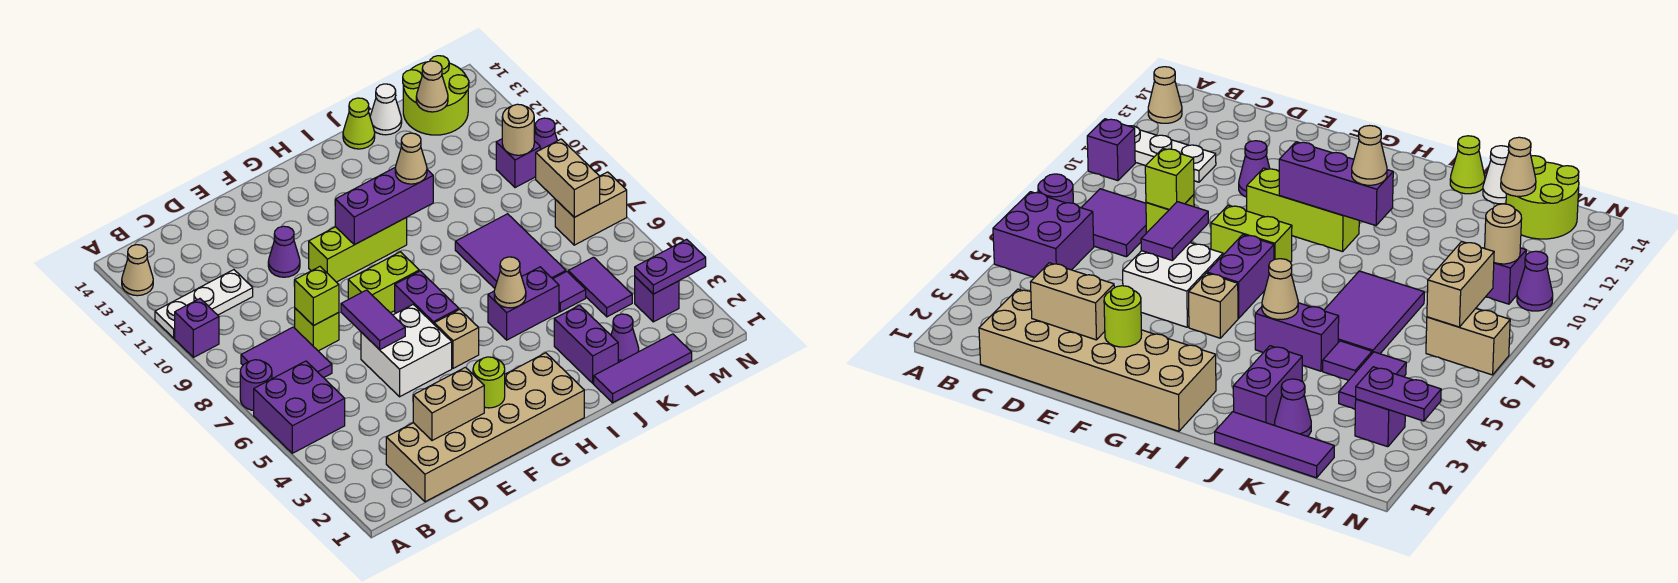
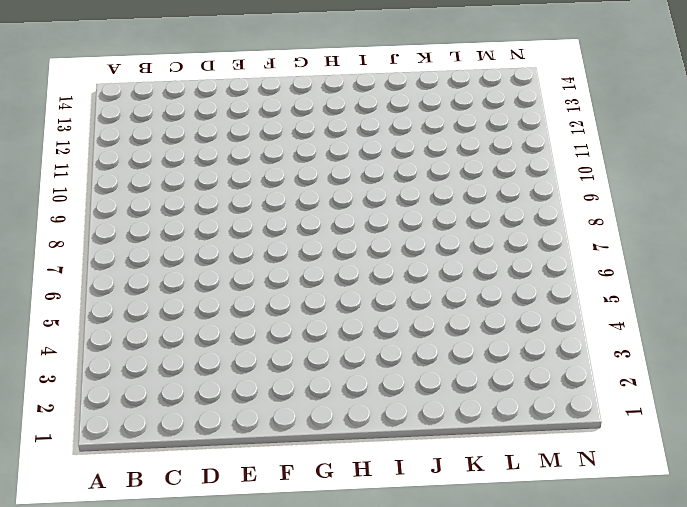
none -> purple brick A5:B6 level 1
none -> purple round brick A7 level 1
none -> purple brick A10 level 1
none -> white plate A11:C11 level 1

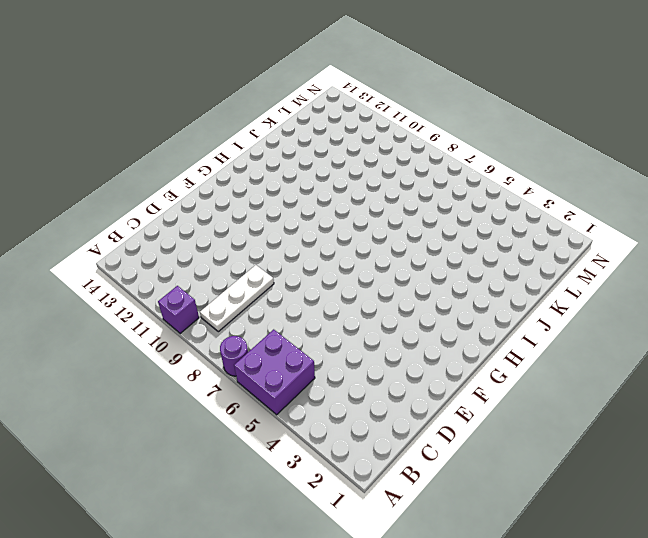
white plate B9:D9 level 1 -> white plate A11:C11 level 1
none -> tan cone A13 level 1
none -> purple tile B7:C8 level 1
none -> tan brick C1:H2 level 1
none -> lime brick D8 level 1

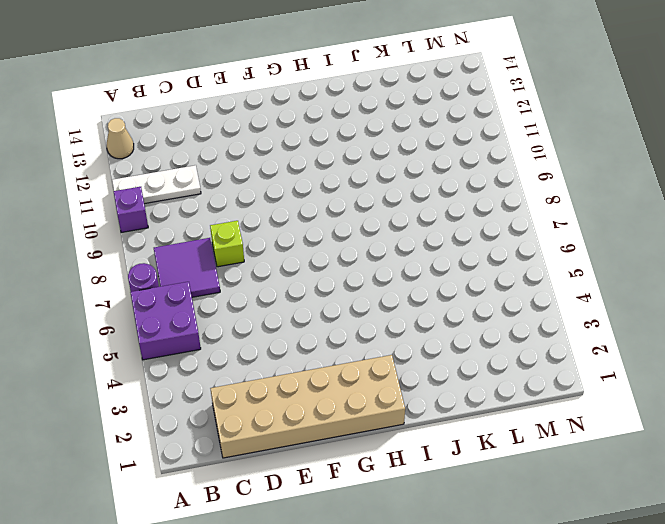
none -> white brick E5:F6 level 1
none -> purple cone E11 level 1
none -> lime brick F8:G8 level 1
none -> lime brick F10:H10 level 1

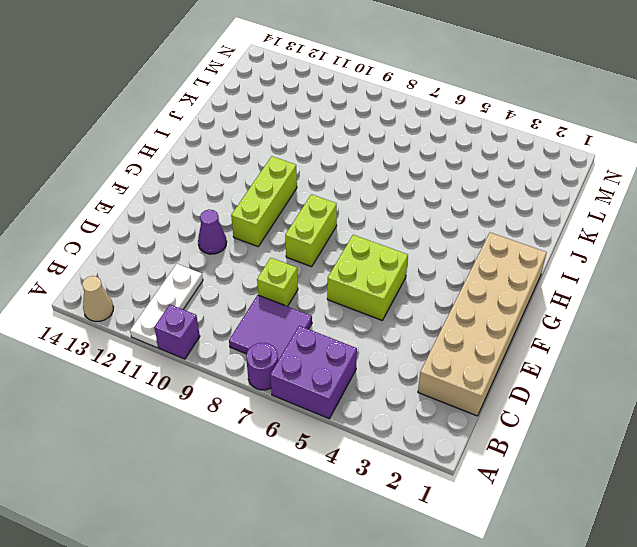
lime brick E5:F6 level 1 -> white brick E5:F6 level 1
none -> tan brick G5 level 1
none -> purple brick G6:G7 level 1
none -> purple brick I5:J5 level 1
none -> purple tile J1:L1 level 1

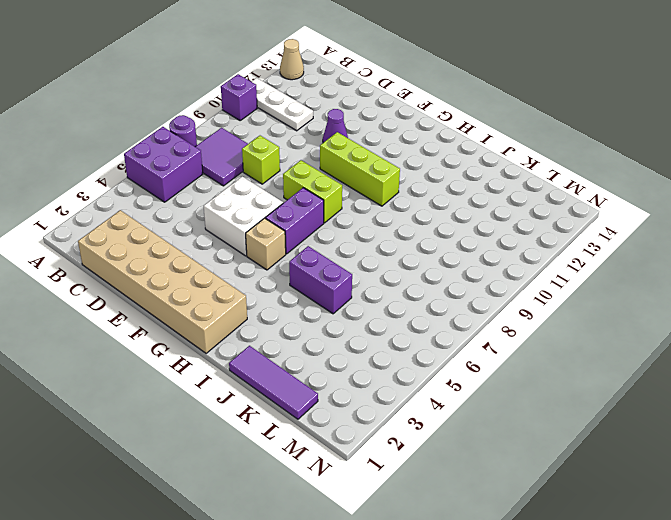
none -> purple brick J2:J3 level 1
none -> purple tile J6:K8 level 1
none -> lime cone J14 level 1
none -> purple cone K2 level 1

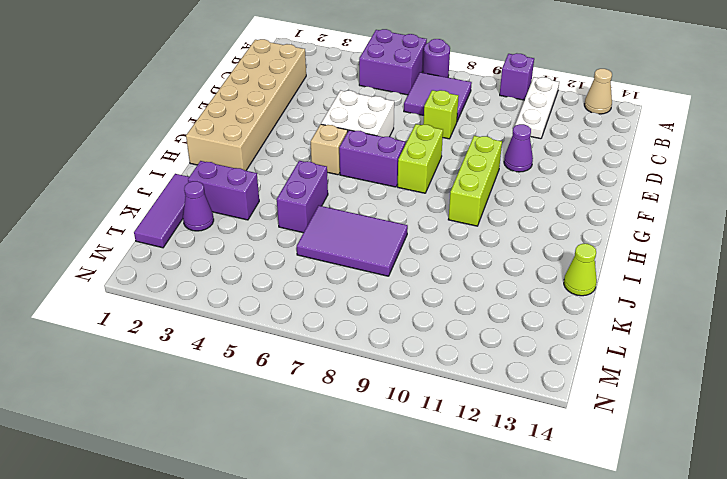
none -> purple tile K5 level 1
none -> white cone K14 level 1
none -> purple tile L4:L5 level 1
none -> lime round brick L13:M14 level 1

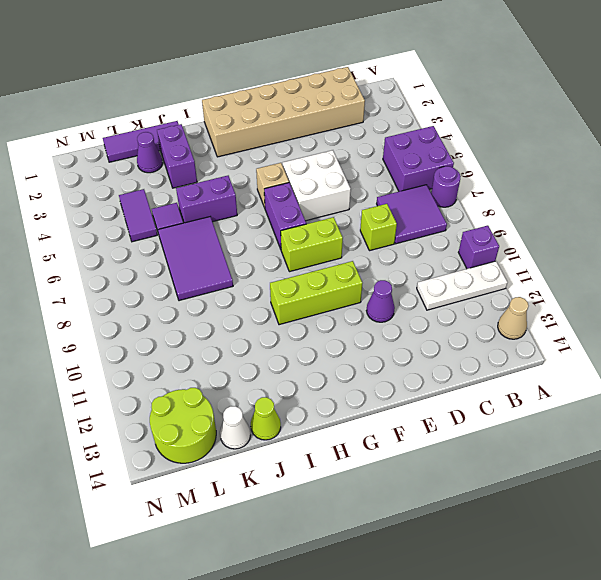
none -> purple brick M3 level 1
none -> tan brick M7:N7 level 1
none -> purple brick M10 level 1
none -> purple cone N10 level 1

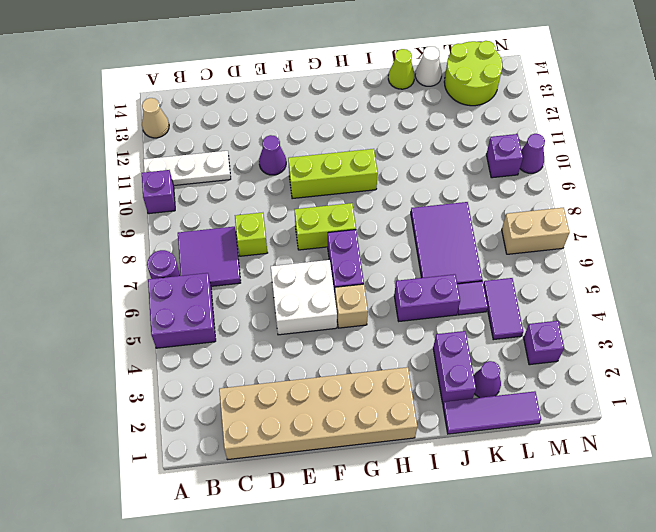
none -> tan brick D2:E2 level 2
none -> lime brick D8 level 2
none -> purple tile E6:E7 level 2
none -> lime round brick F2 level 2

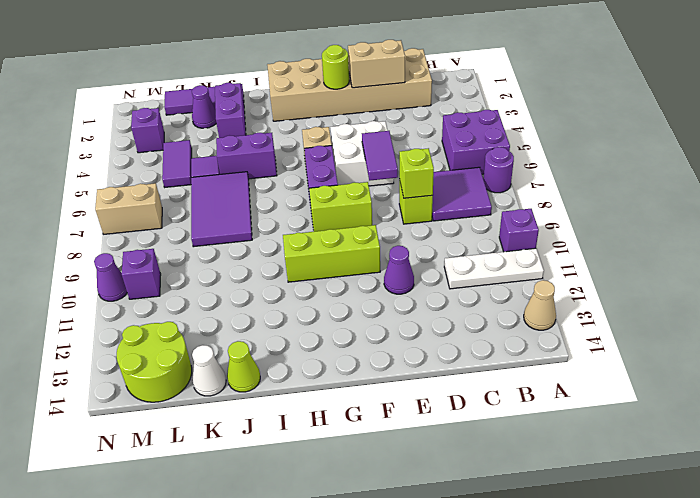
none -> purple brick G10:I10 level 2
none -> tan cone I5 level 2
none -> tan cone L13 level 2
none -> purple plate M3:N3 level 2

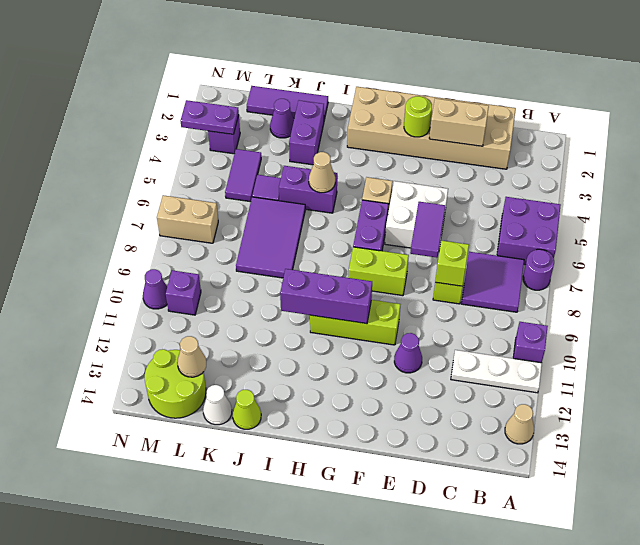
none -> tan brick M7:M8 level 2
none -> tan round brick M10 level 2
none -> tan cone I10 level 3

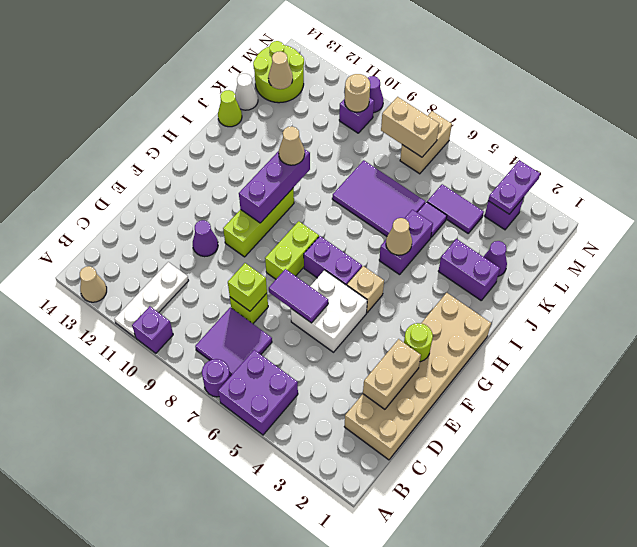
none -> purple tile J1:L1 level 1

